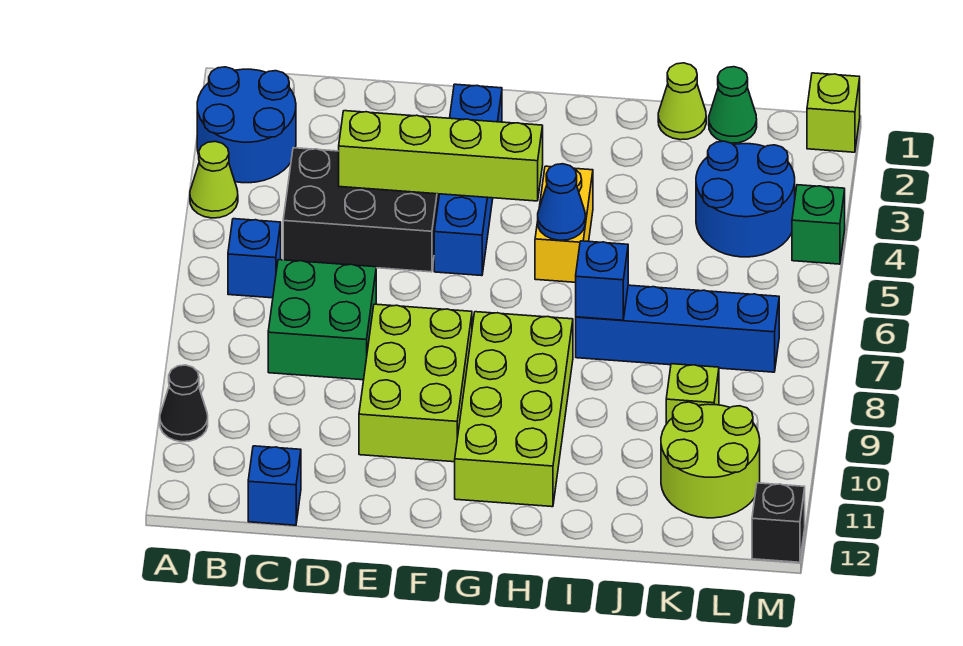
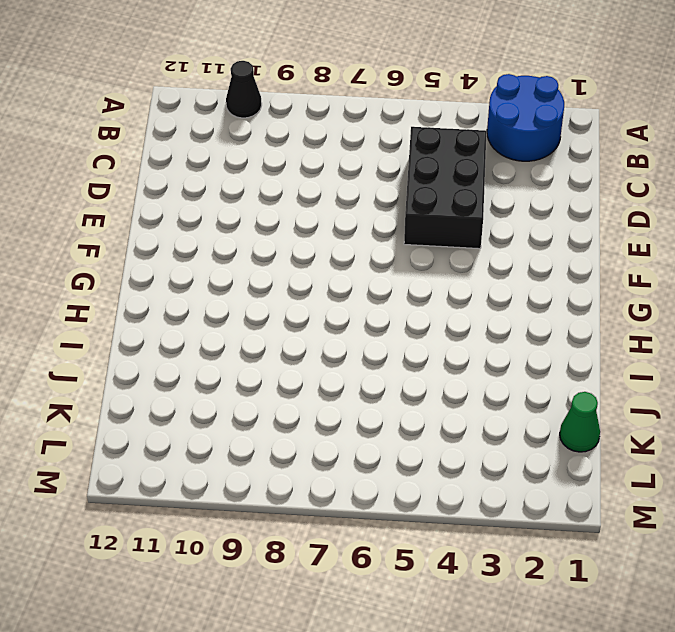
none -> lime cone A4 level 1
none -> blue brick B6 level 1
none -> green brick C7:D8 level 1

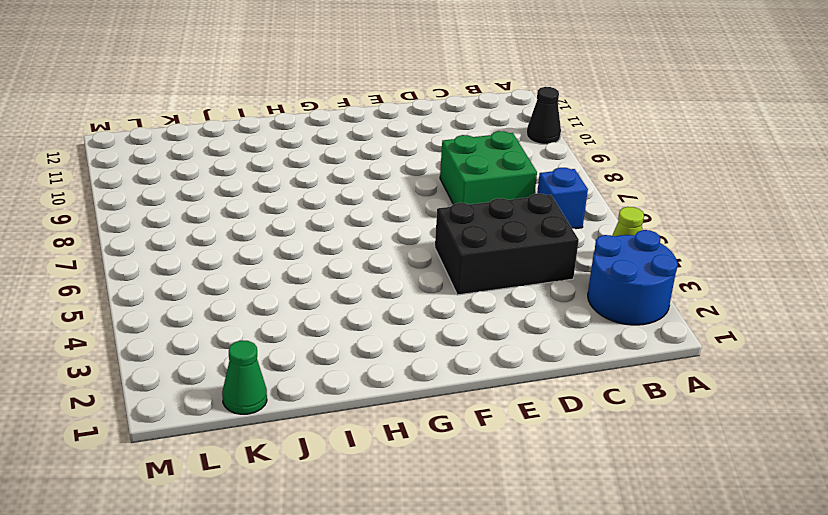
none -> blue brick C12 level 1
none -> lime brick E8:F10 level 1
none -> blue brick F2:F5 level 1

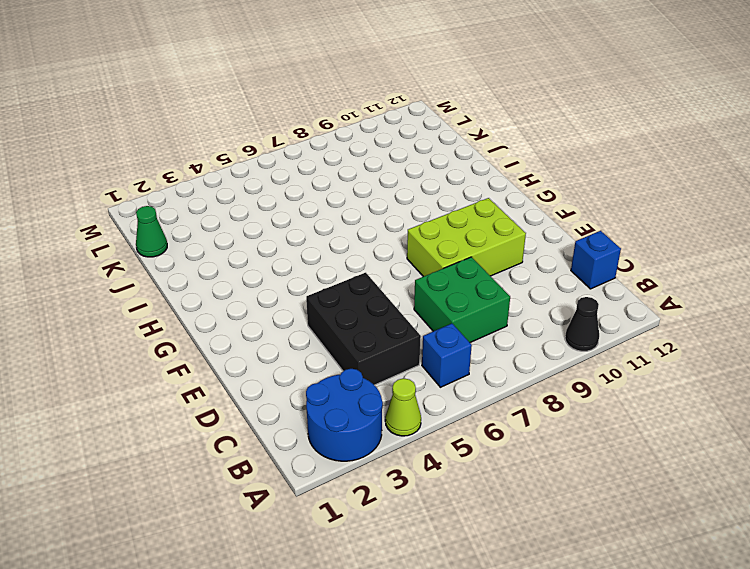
none -> blue brick F2:F5 level 1
none -> lime brick G8:H11 level 1
none -> yellow brick H4:H5 level 1

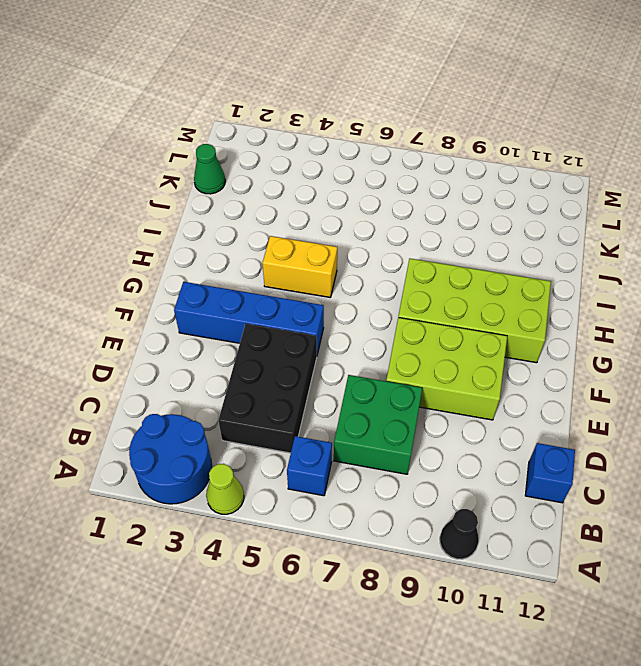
none -> blue brick I7:L7 level 1
none -> lime cone J1 level 1
none -> blue round brick K3:L4 level 1

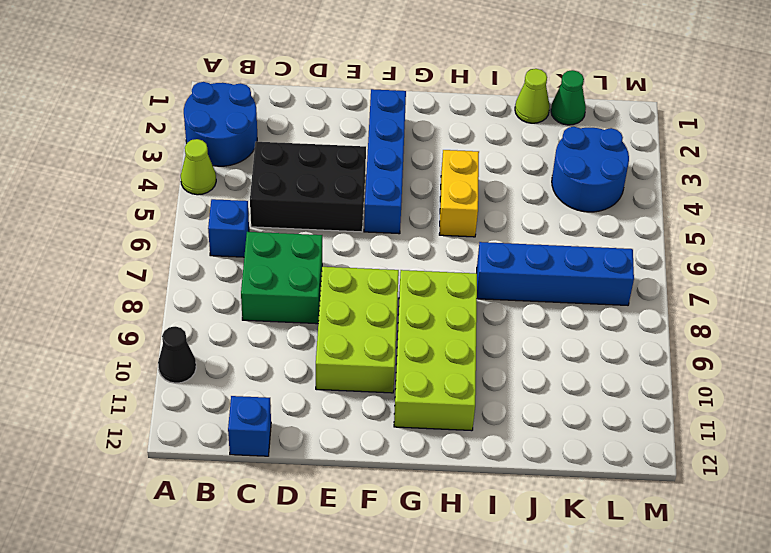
none -> lime brick K9 level 1
none -> lime round brick K10:L11 level 1
none -> lime brick M1 level 1

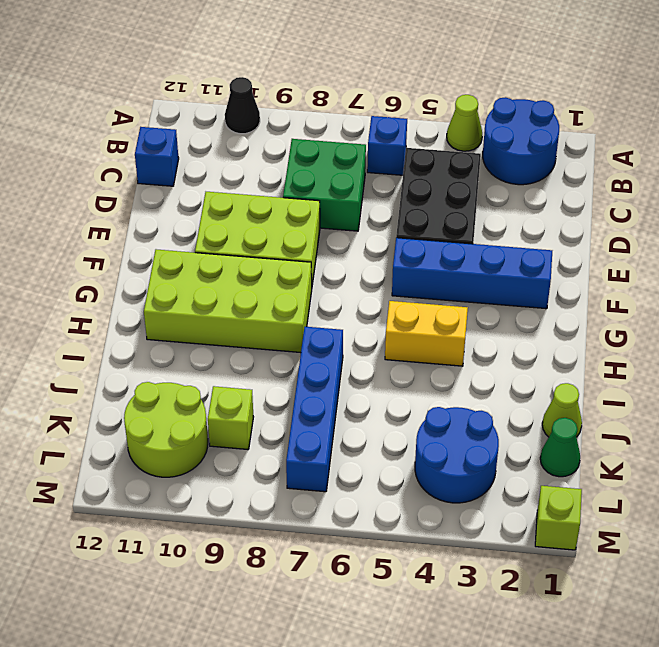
none -> green brick M4 level 1
none -> black brick M12 level 1
none -> lime brick D4:G4 level 2

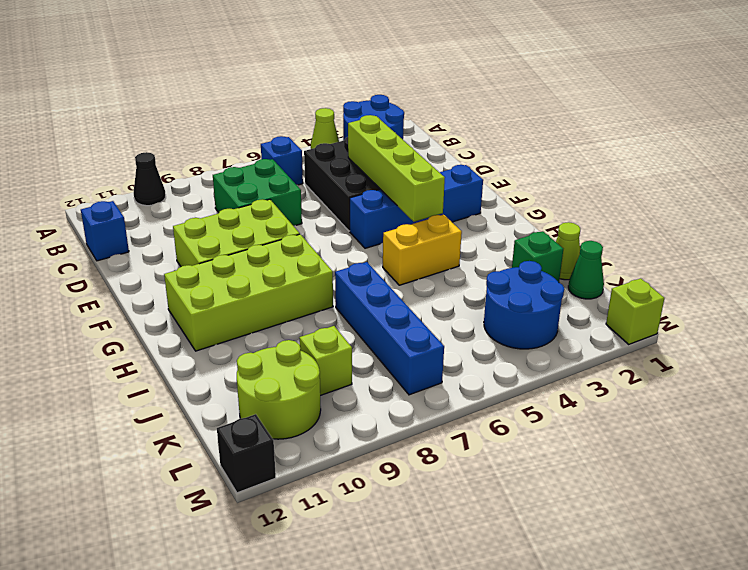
green brick J2 level 1 -> green brick M4 level 1
none -> blue cone H5 level 2
none -> blue brick I7 level 2

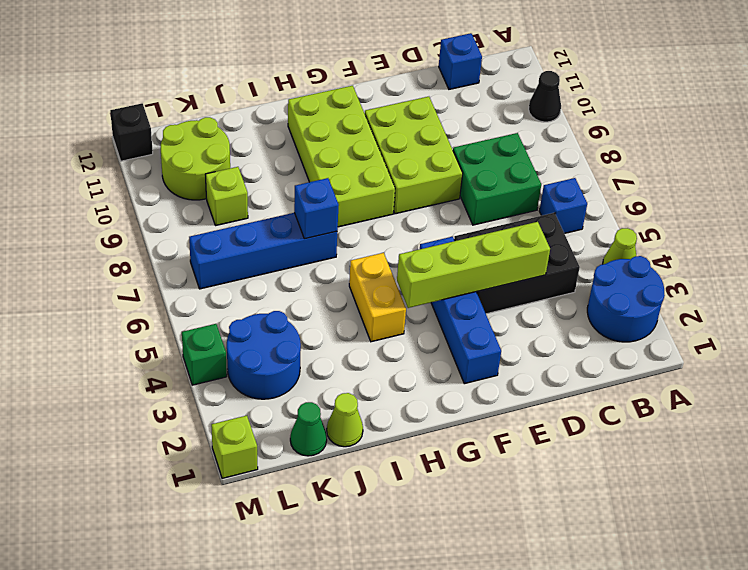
none -> blue cone H5 level 2

